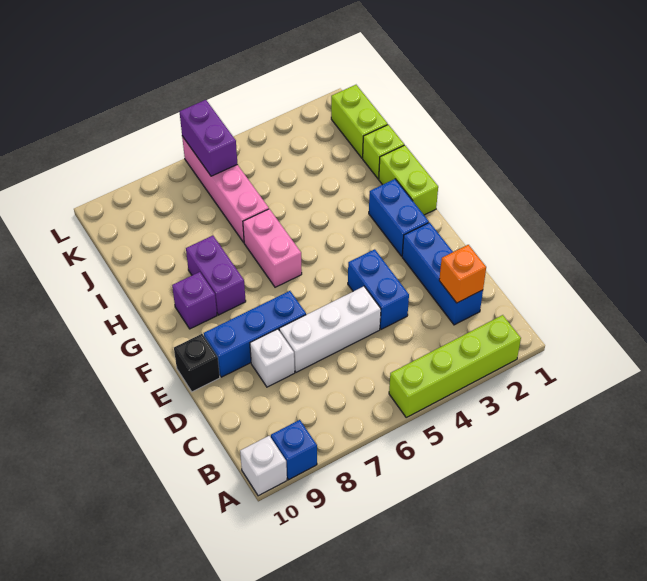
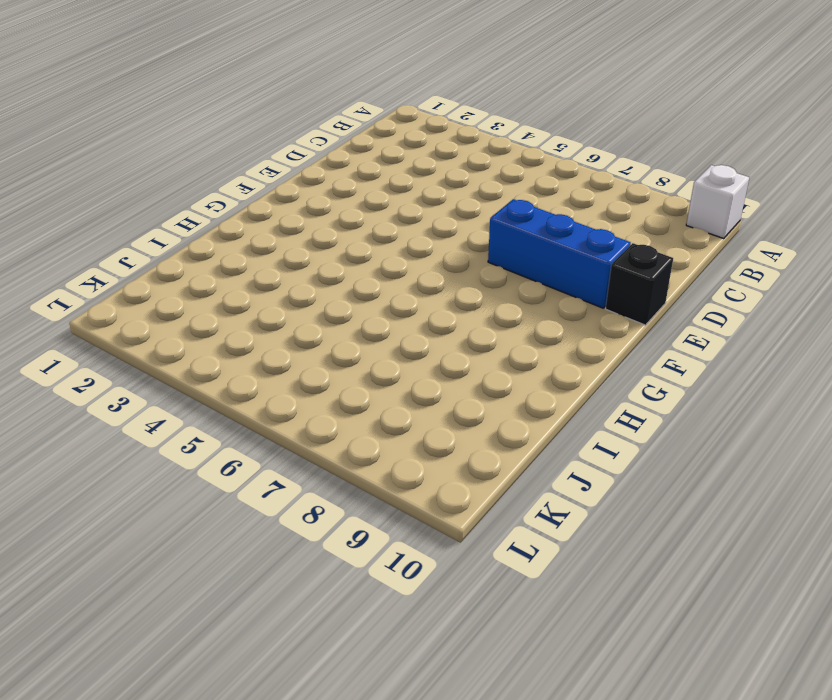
none -> lime brick A2:A5 level 1
none -> blue brick A9 level 1
none -> blue brick C2:E2 level 1

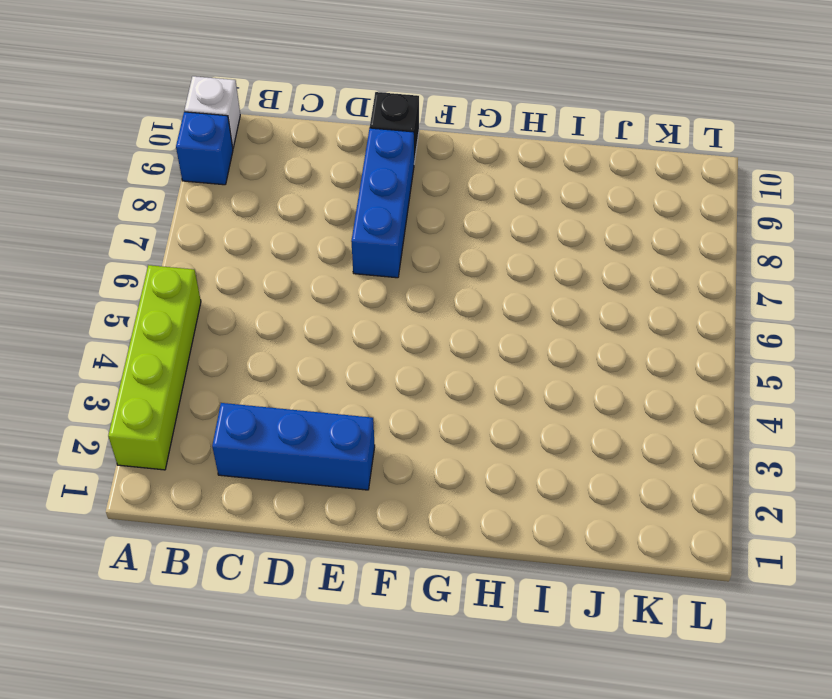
none -> blue brick D4:E4 level 1
none -> white brick D5:D7 level 1
none -> white brick D8 level 1

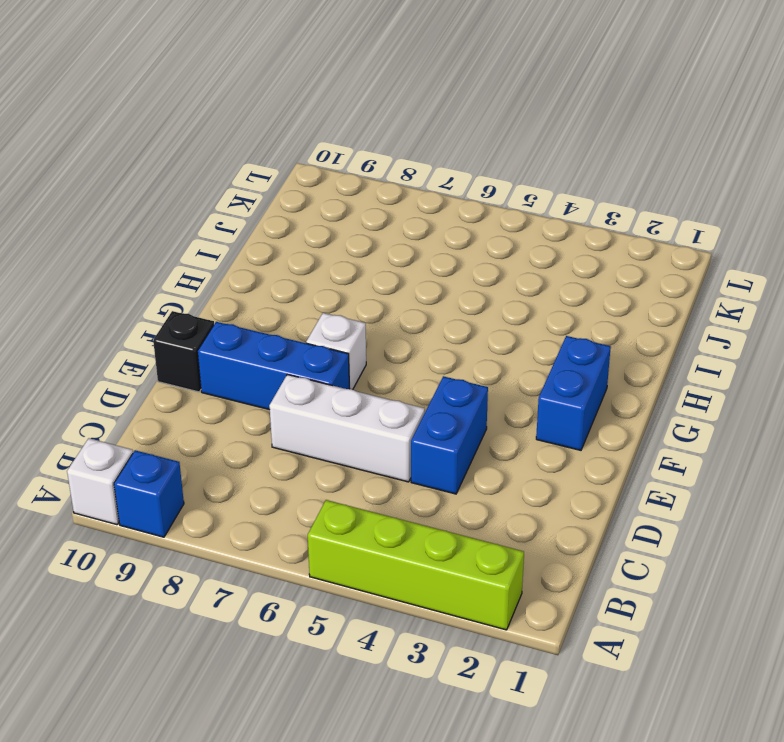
white brick F7 level 1 -> white brick D8 level 1
none -> blue brick C2:E2 level 1
none -> lime brick G1:H1 level 1
none -> pink brick G6:H6 level 1

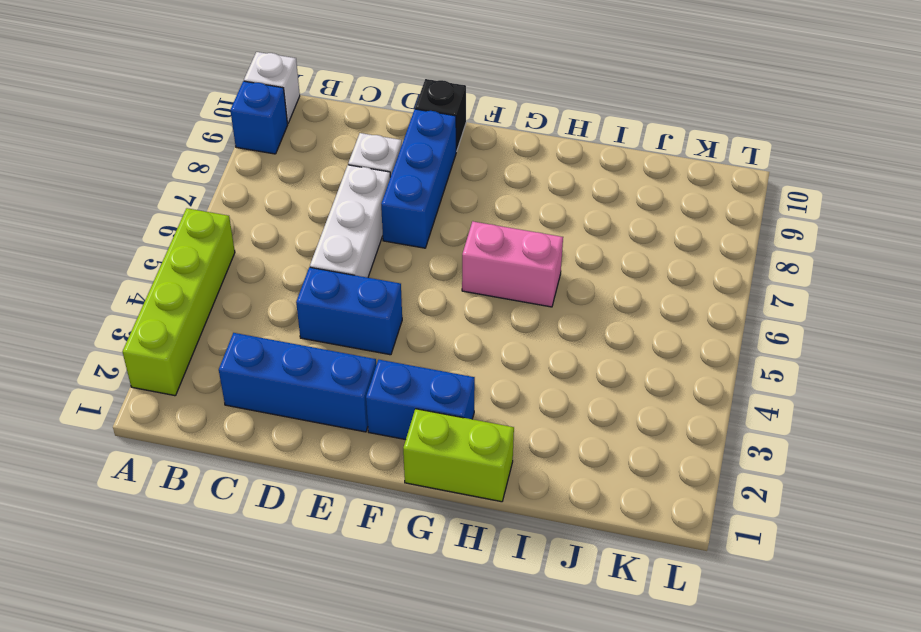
none -> purple brick G8:H8 level 1
none -> purple brick G9 level 1
none -> lime brick I1 level 1

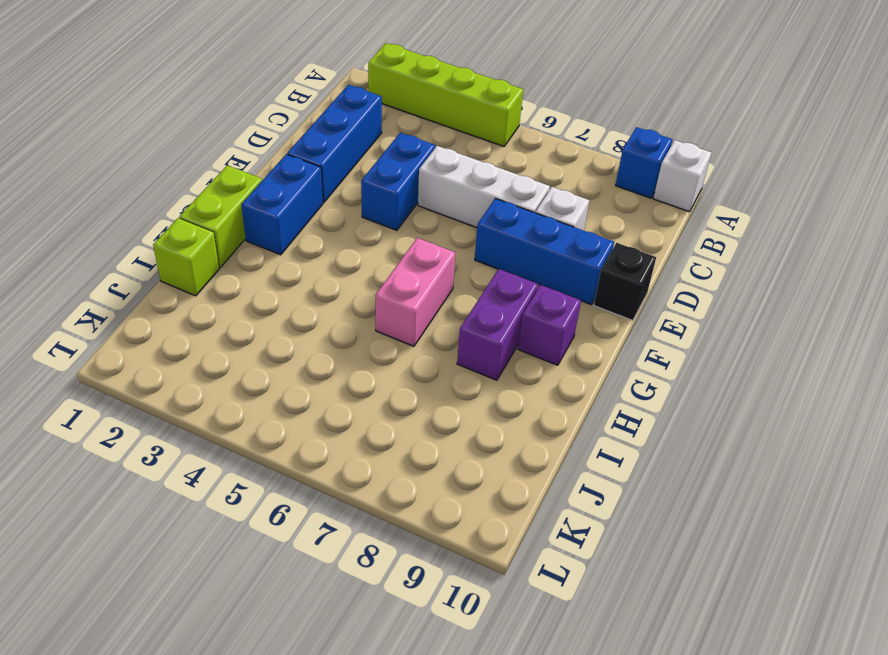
none -> pink brick I6:L6 level 1
none -> lime brick J1:K1 level 1
none -> orange brick C2 level 2

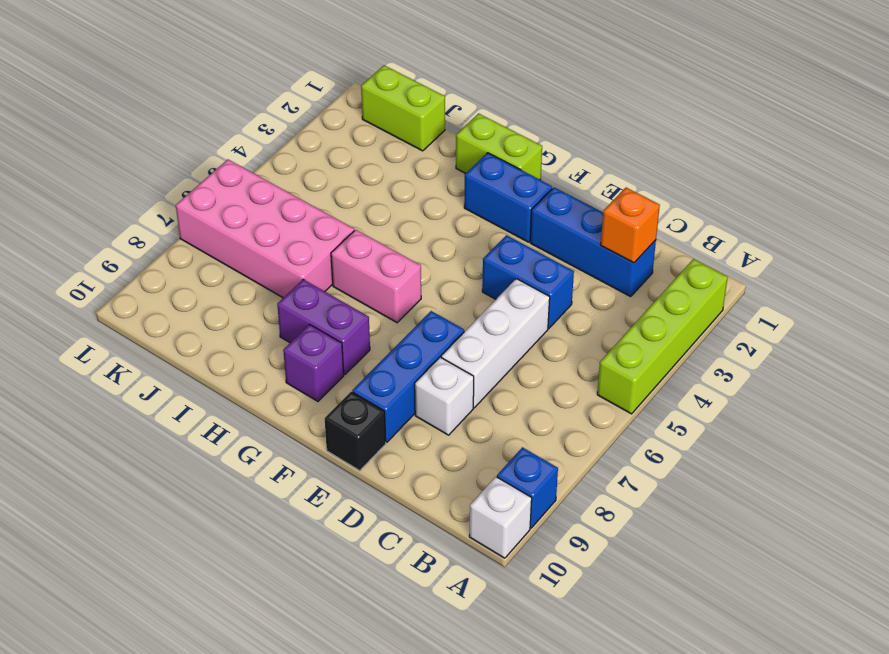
pink brick I6:L7 level 1 -> pink brick I6:L6 level 1
none -> lime brick I1 level 1
none -> purple brick K6:L6 level 2

